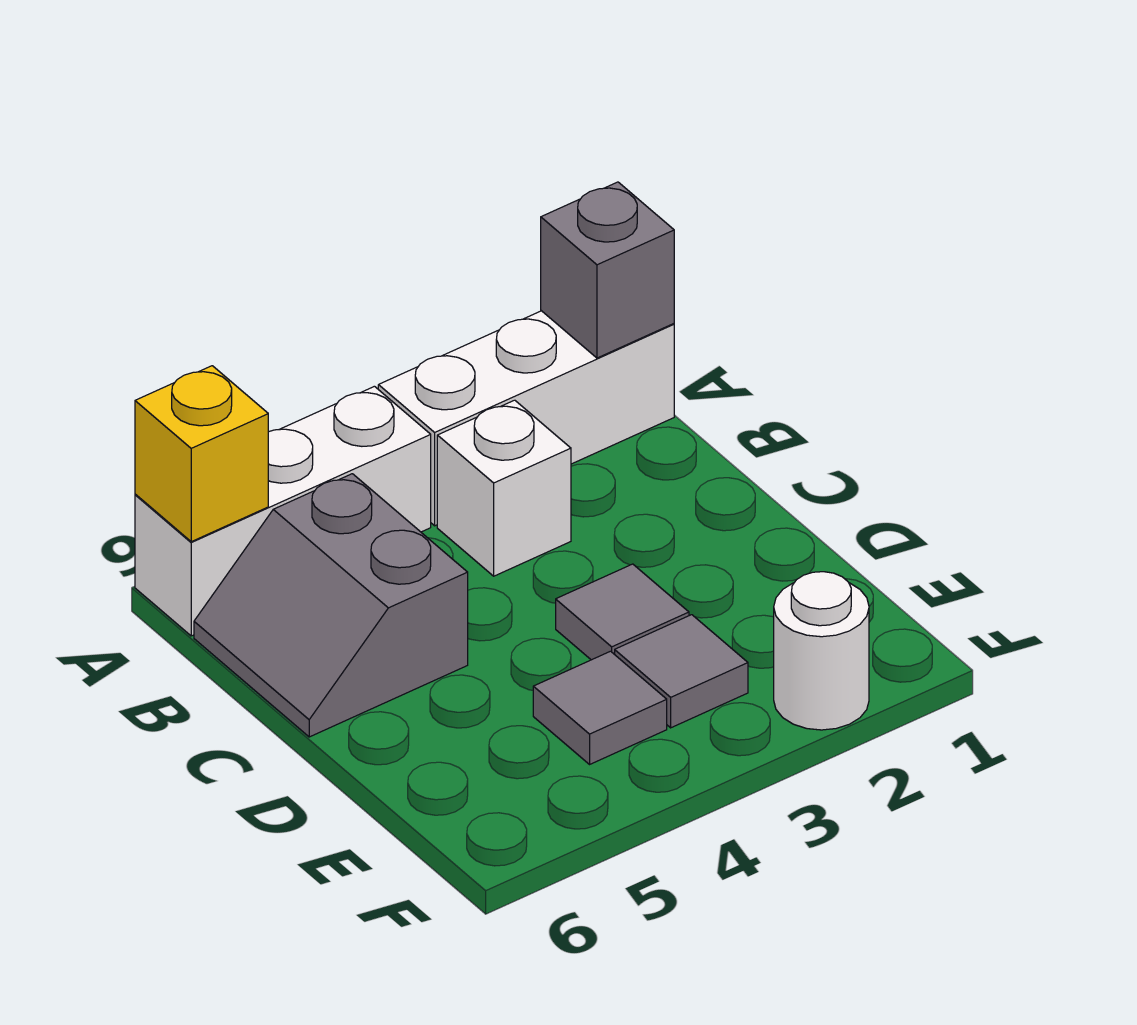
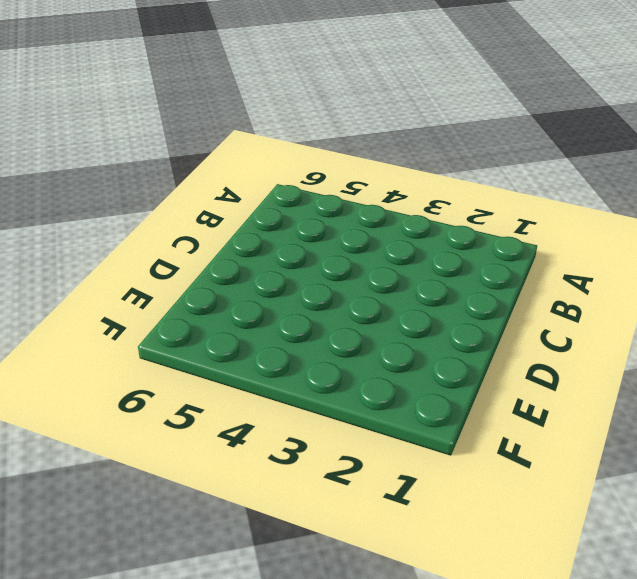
none -> white brick A1:A3 level 1
none -> white brick A4:A6 level 1

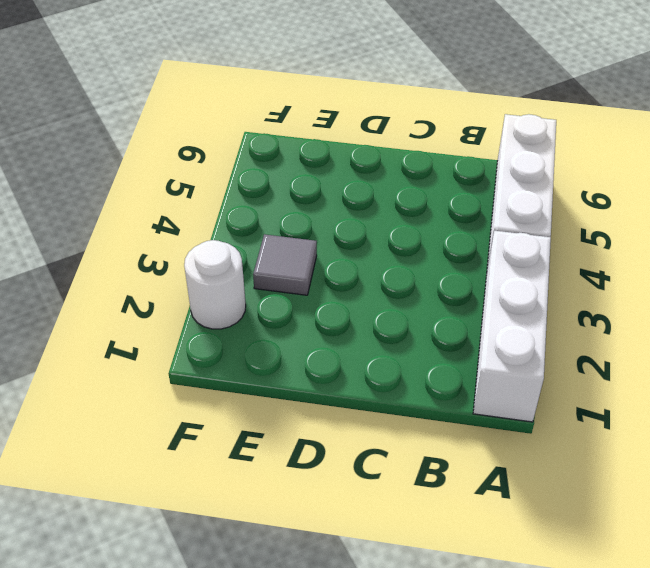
none -> white brick B3 level 1
none -> grey slope B5:C6 level 1 top 5

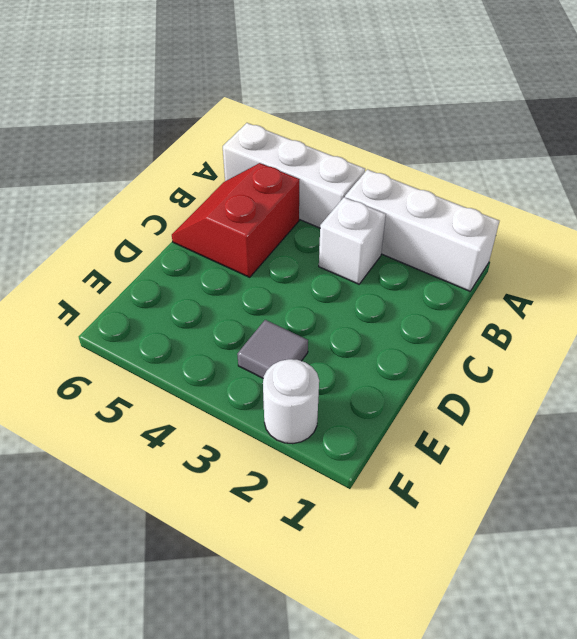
red slope B5:C6 level 1 top 5 -> grey slope B5:C6 level 1 top 5
none -> grey tile D3 level 1
none -> grey tile E4 level 1

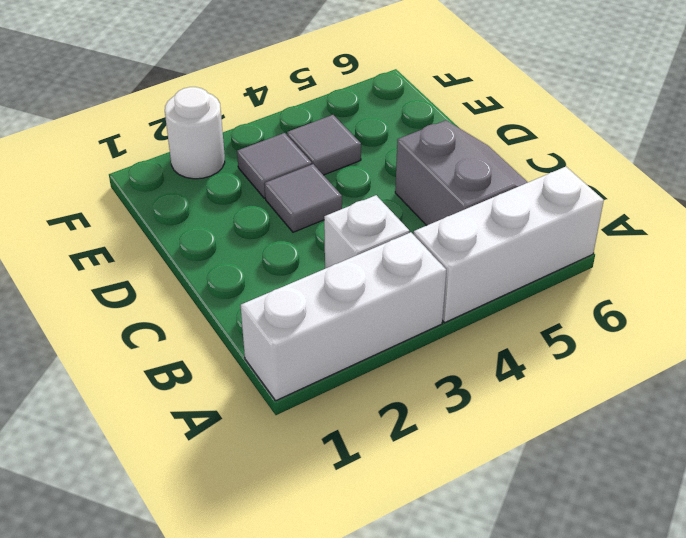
none -> grey brick A1 level 2
none -> yellow brick A6 level 2

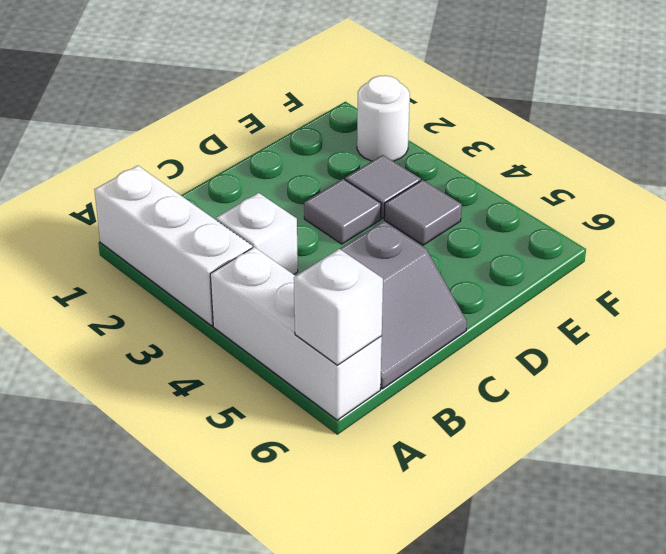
white brick A6 level 2 -> yellow brick A6 level 2
none -> grey brick A1 level 2

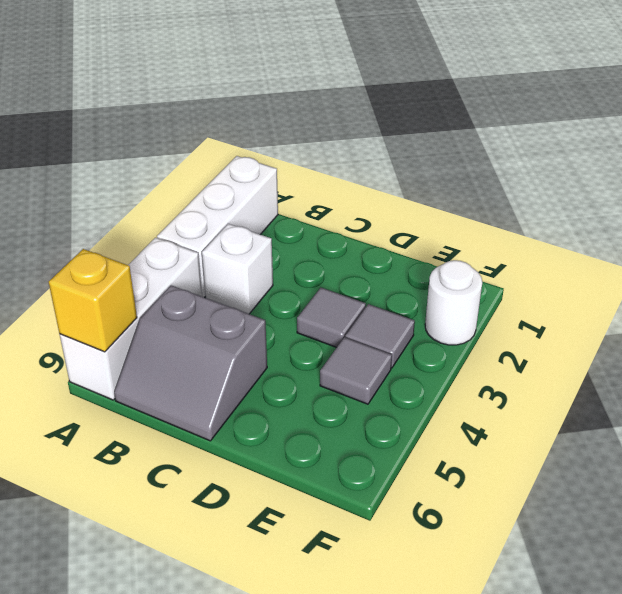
none -> grey brick A1 level 2

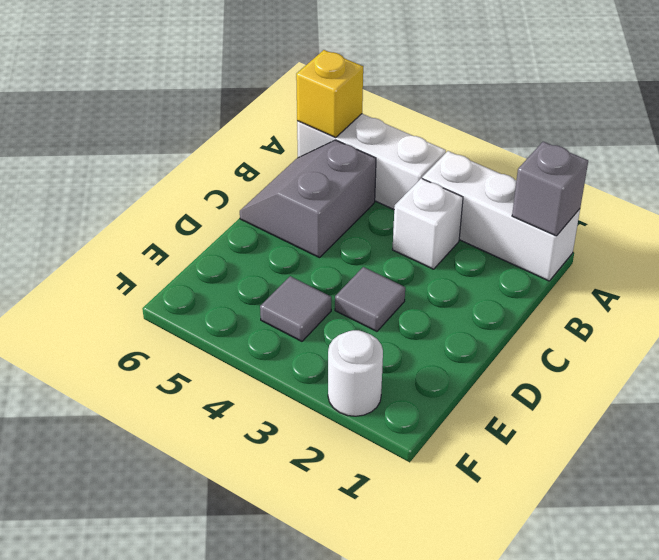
none -> grey tile E3 level 1

